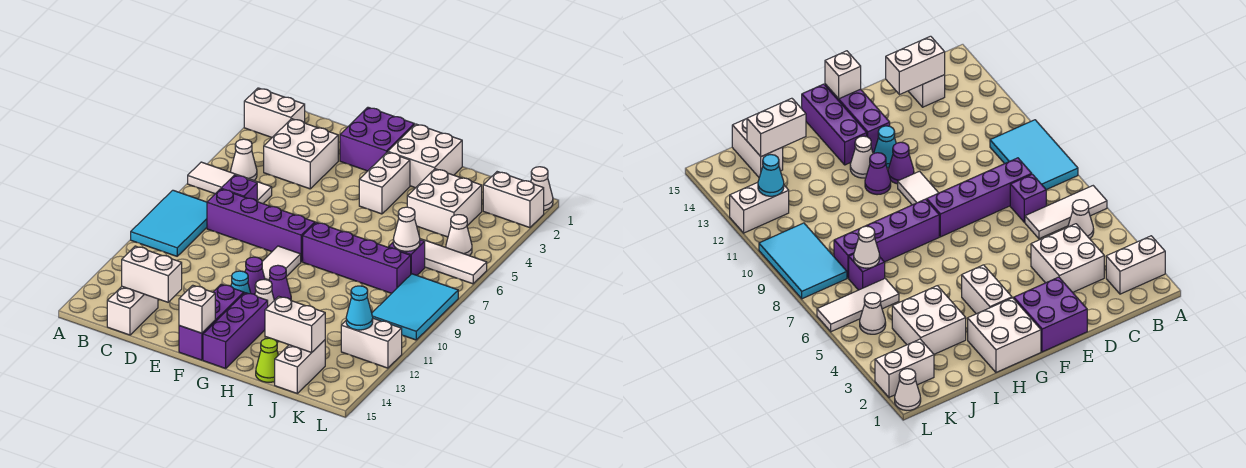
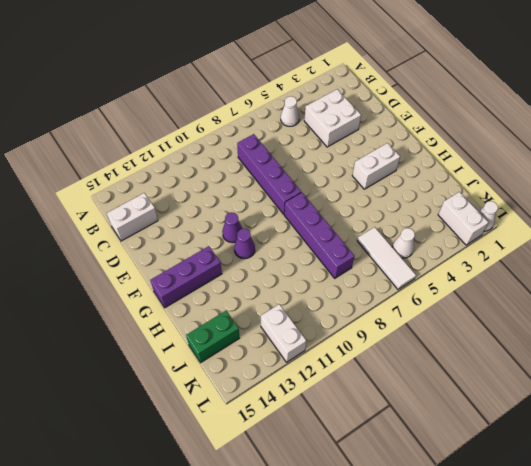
green brick J14:J15 level 1 -> white brick J14:J15 level 1
none -> white brick A2:B2 level 1
none -> white tile A6:C6 level 1
none -> cyan tile A8:B10 level 1
none -> purple brick C7 level 1

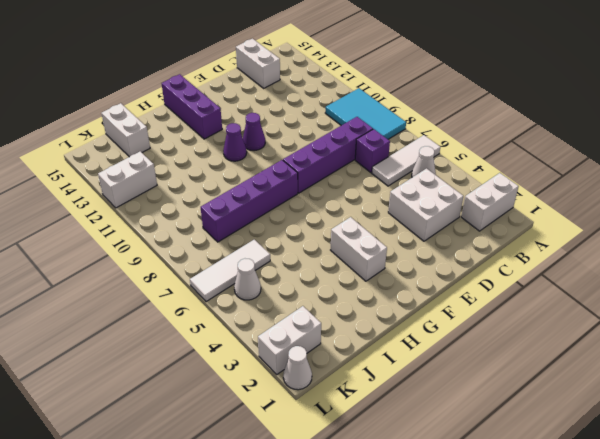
none -> purple brick E1:F2 level 1
none -> white tile F9:F10 level 1
none -> cyan cone F12 level 1
none -> purple brick F13:F15 level 1

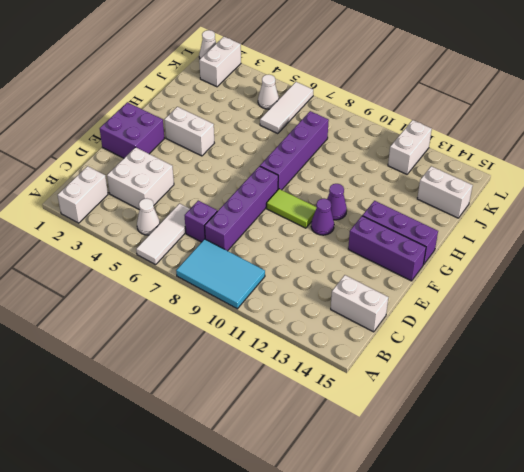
lime tile F9:F10 level 1 -> white tile F9:F10 level 1
none -> cyan cone F12 level 1
none -> white brick G1:H2 level 1
none -> white cone G12 level 1
none -> white brick I3:J4 level 1

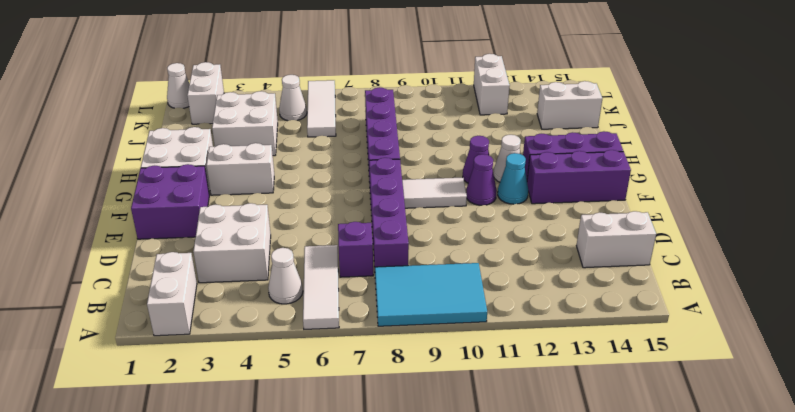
none -> lime cone I15 level 1
none -> purple brick J7 level 1
none -> cyan tile K8:L10 level 1
none -> white brick C14:D14 level 2

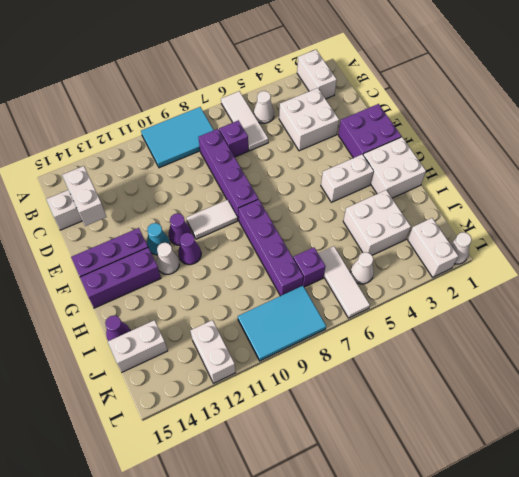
purple cone I15 level 1 -> lime cone I15 level 1
none -> white brick F15 level 2
none -> white brick I14:J14 level 2
none -> white cone J7 level 2
none -> cyan cone K12 level 2

